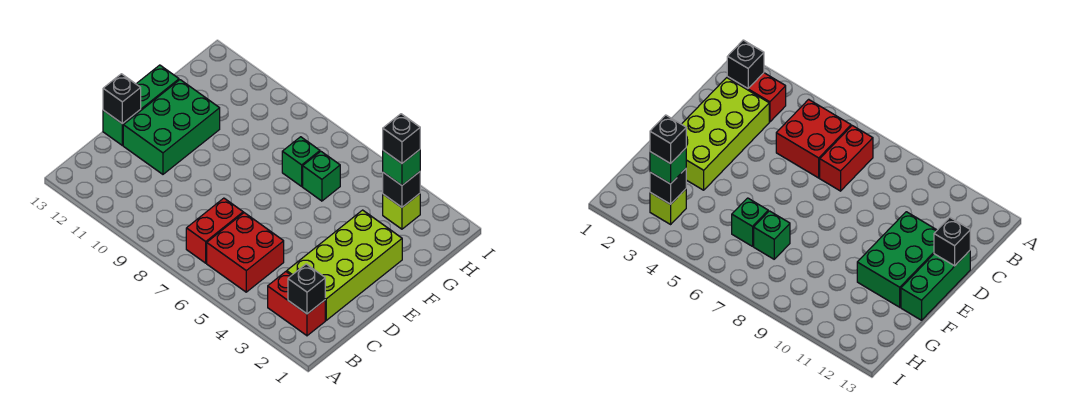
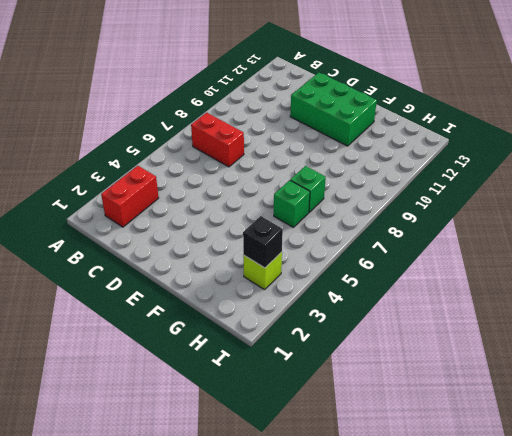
none -> red brick B5:C6 level 1
none -> lime brick C2:F3 level 1
none -> green brick D13:F13 level 1

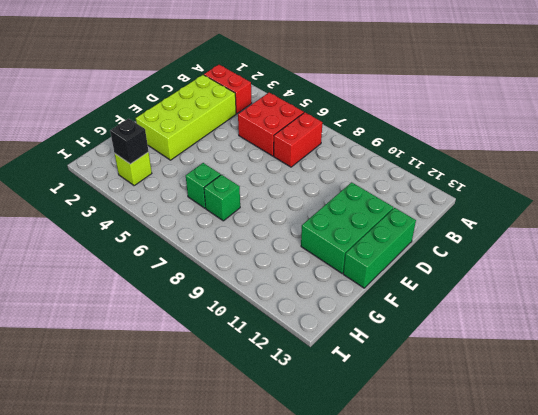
none -> black brick B2 level 2
none -> black brick D13 level 2
none -> green brick H3 level 3

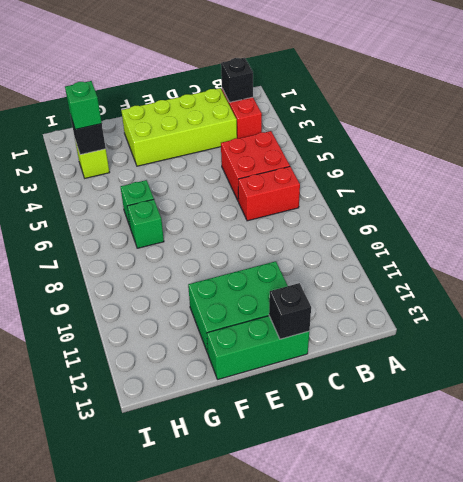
none -> black brick H3 level 4

